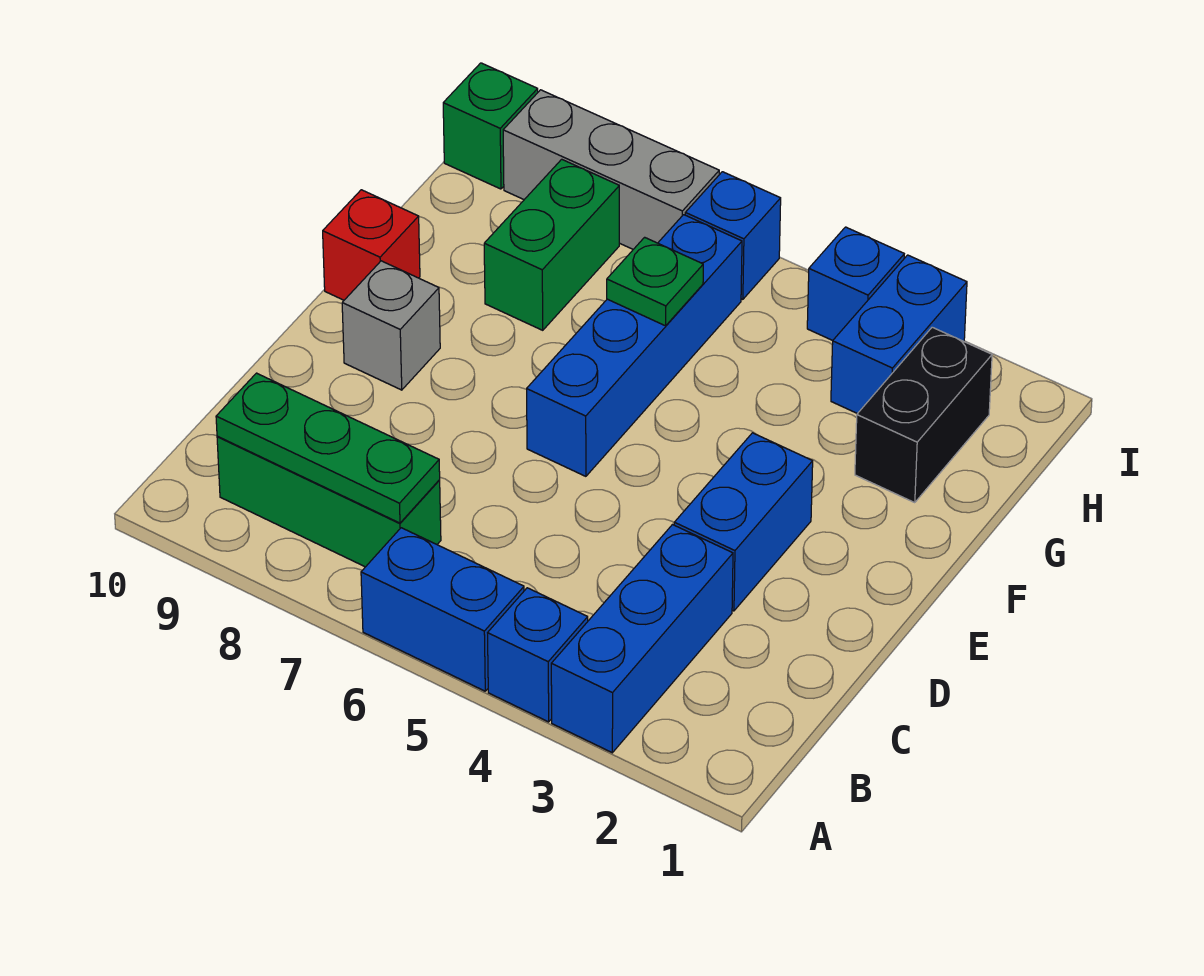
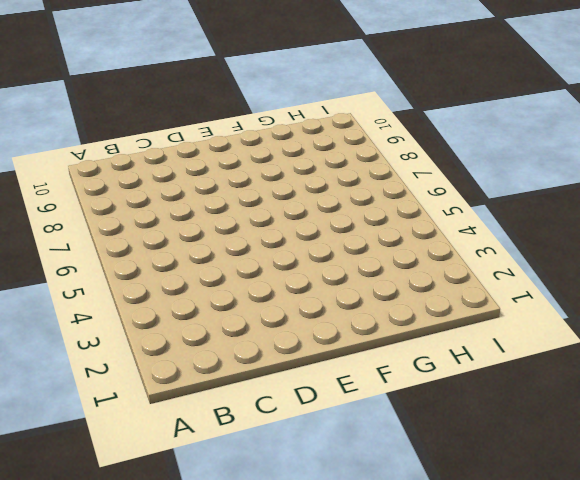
none -> blue brick A3:C3 level 1
none -> blue brick A4 level 1
none -> blue brick A5:A6 level 1

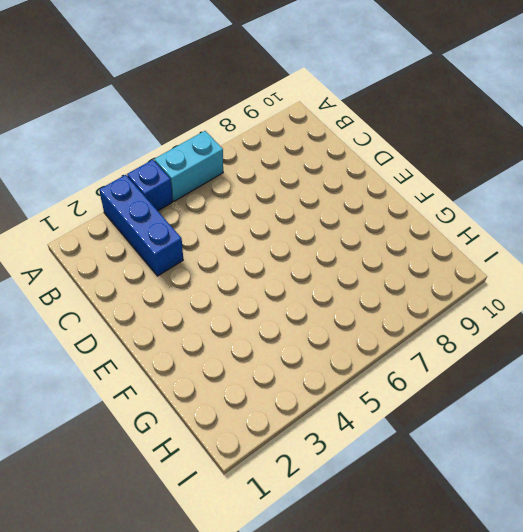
cyan brick A5:A6 level 1 -> blue brick A5:A6 level 1
none -> green brick B7:B9 level 1
none -> blue brick D3:E3 level 1
none -> blue brick E6:H6 level 1

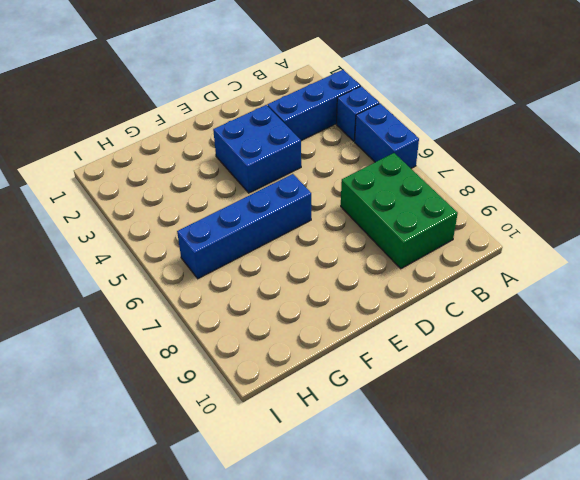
green brick B7:C9 level 1 -> green brick B7:B9 level 1
blue brick D3:E4 level 1 -> blue brick D3:E3 level 1
none -> grey brick E9 level 1
none -> red brick F10 level 1
none -> black brick G2:H2 level 1

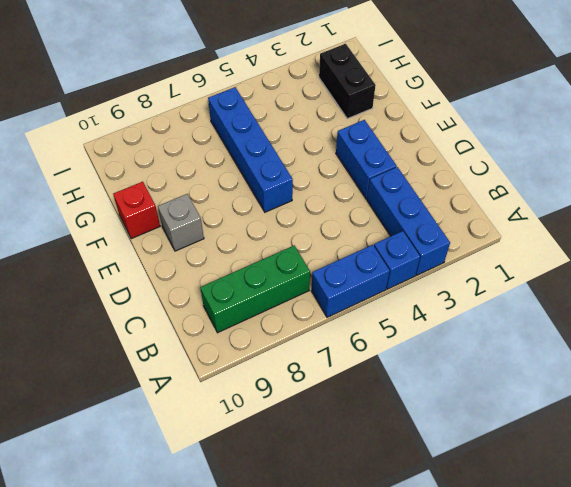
none -> green brick G8:H8 level 1
none -> blue brick H3:I3 level 1
none -> blue brick I4 level 1

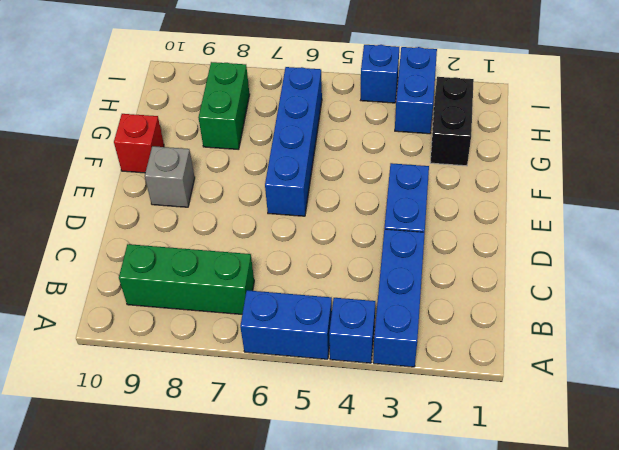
none -> blue brick I6 level 1
none -> grey brick I7:I9 level 1
none -> green brick I10 level 1

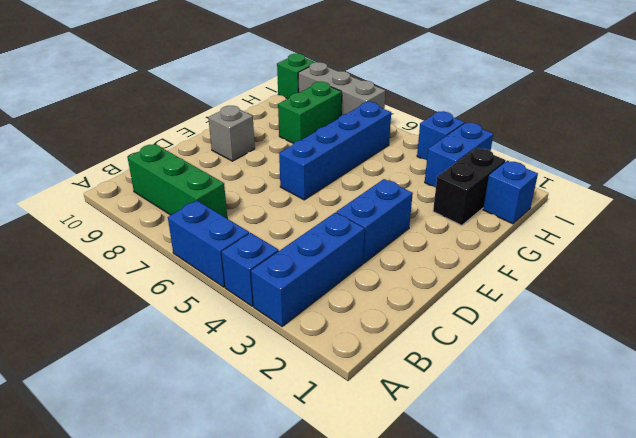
blue brick H1 level 1 -> blue brick I6 level 1
none -> red brick F10 level 1
none -> green plate B7:B9 level 2
none -> green plate G6 level 2

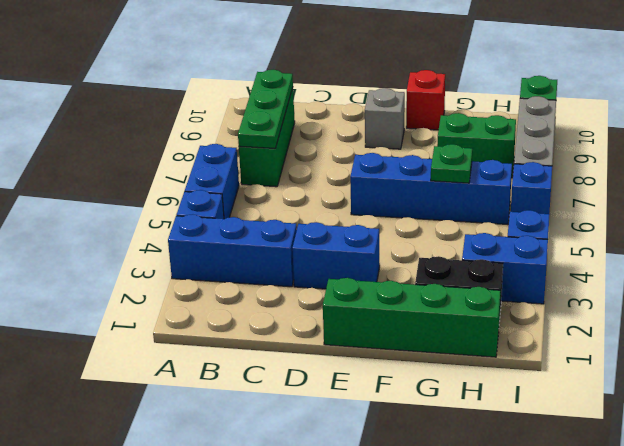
green brick E1:H1 level 1 -> none

